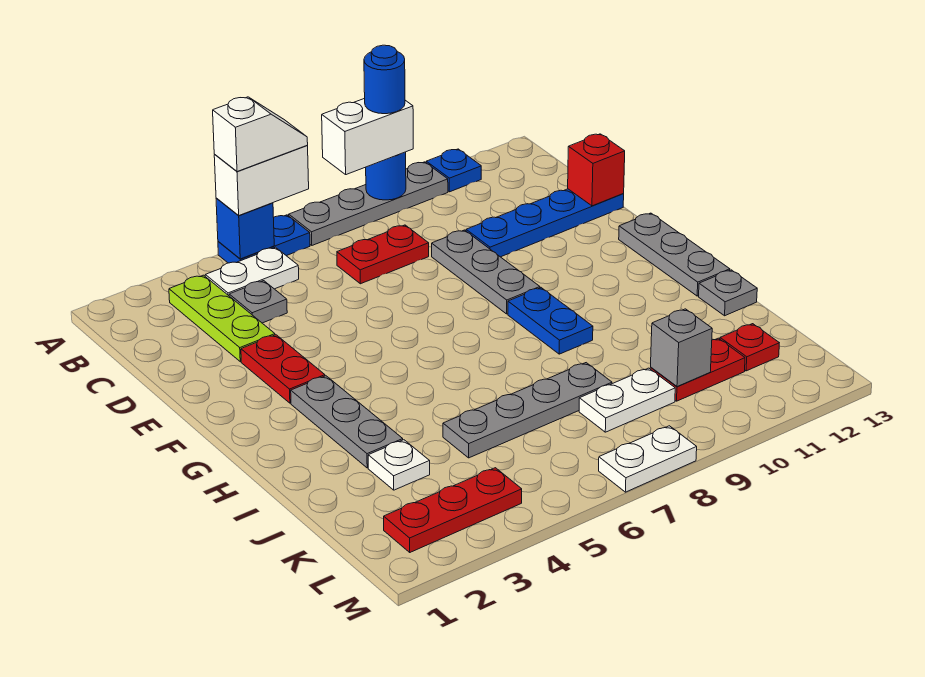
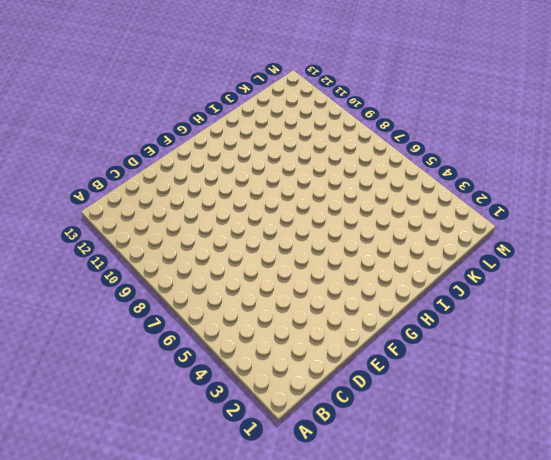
none -> blue plate A5:A6 level 1
none -> grey plate A7:A10 level 1
none -> blue plate A11 level 1

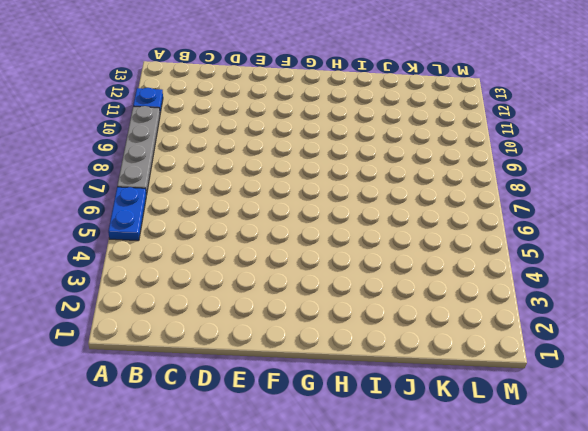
none -> lime plate B3:D3 level 1
none -> white plate B4:B5 level 1
none -> grey plate C4 level 1

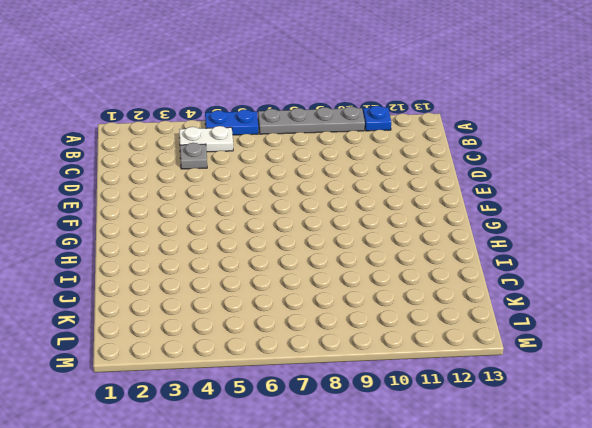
none -> lime plate B3:D3 level 1
none -> red plate C7:C8 level 1
none -> grey plate D9:F9 level 1

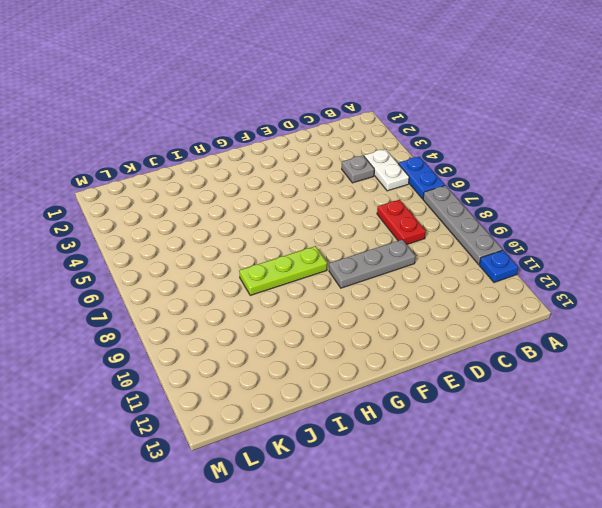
lime plate G8:I8 level 1 -> lime plate B3:D3 level 1
none -> blue plate D10:D13 level 1
none -> red plate E3:F3 level 1
none -> grey plate F13:H13 level 1

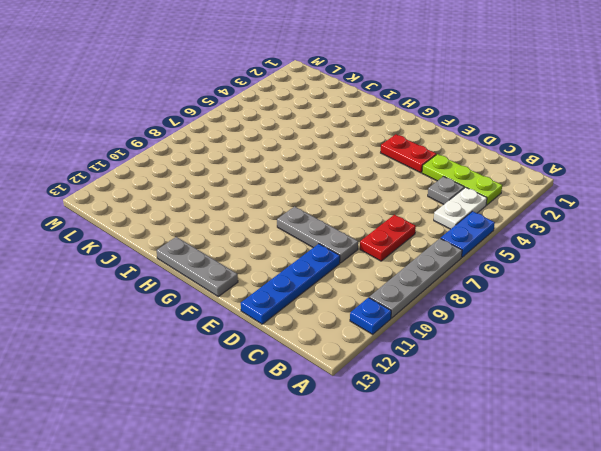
none -> grey plate G3:I3 level 1
none -> blue plate G9:H9 level 1
none -> grey plate I13 level 1

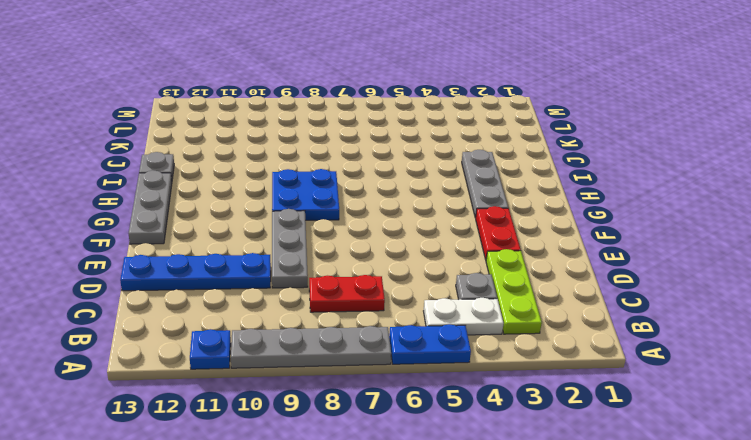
blue plate G8:H9 level 1 -> blue plate G9:H9 level 1
none -> white plate J3 level 1
none -> grey plate J5:J8 level 1
none -> white plate K8:K9 level 1

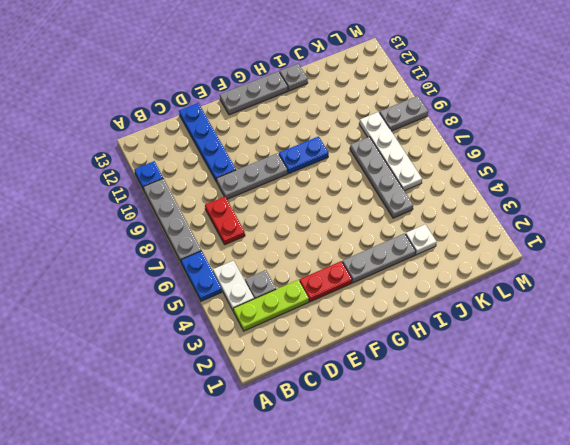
white plate K6:K9 level 1 -> white plate K8:K9 level 1
grey plate L9:M9 level 1 -> none
none -> red plate K10:K11 level 1
none -> red plate K12 level 1
none -> red plate L2:L4 level 1

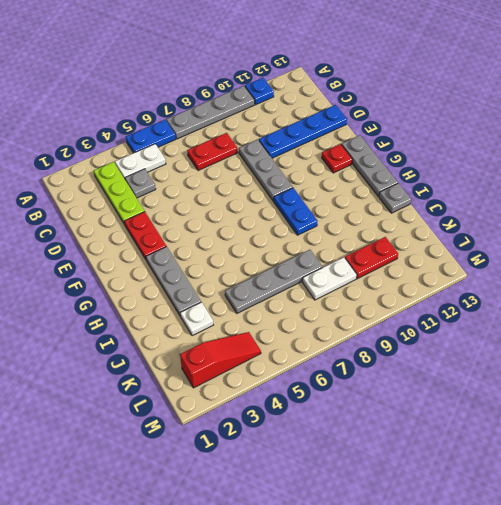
red plate F12 level 1 -> red plate K12 level 1
red slope L2:L4 level 1 top 2 -> red plate L2:L4 level 1
none -> white plate M7:M8 level 1
none -> blue brick A5 level 2
none -> blue round brick A9 level 2

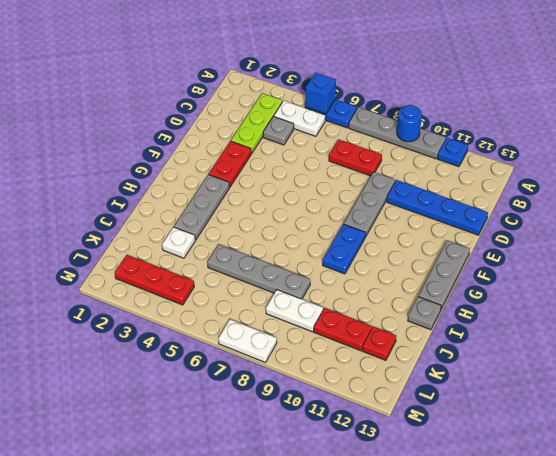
none -> red brick D13 level 2
none -> grey brick K10 level 2
none -> white brick A5:A6 level 3

